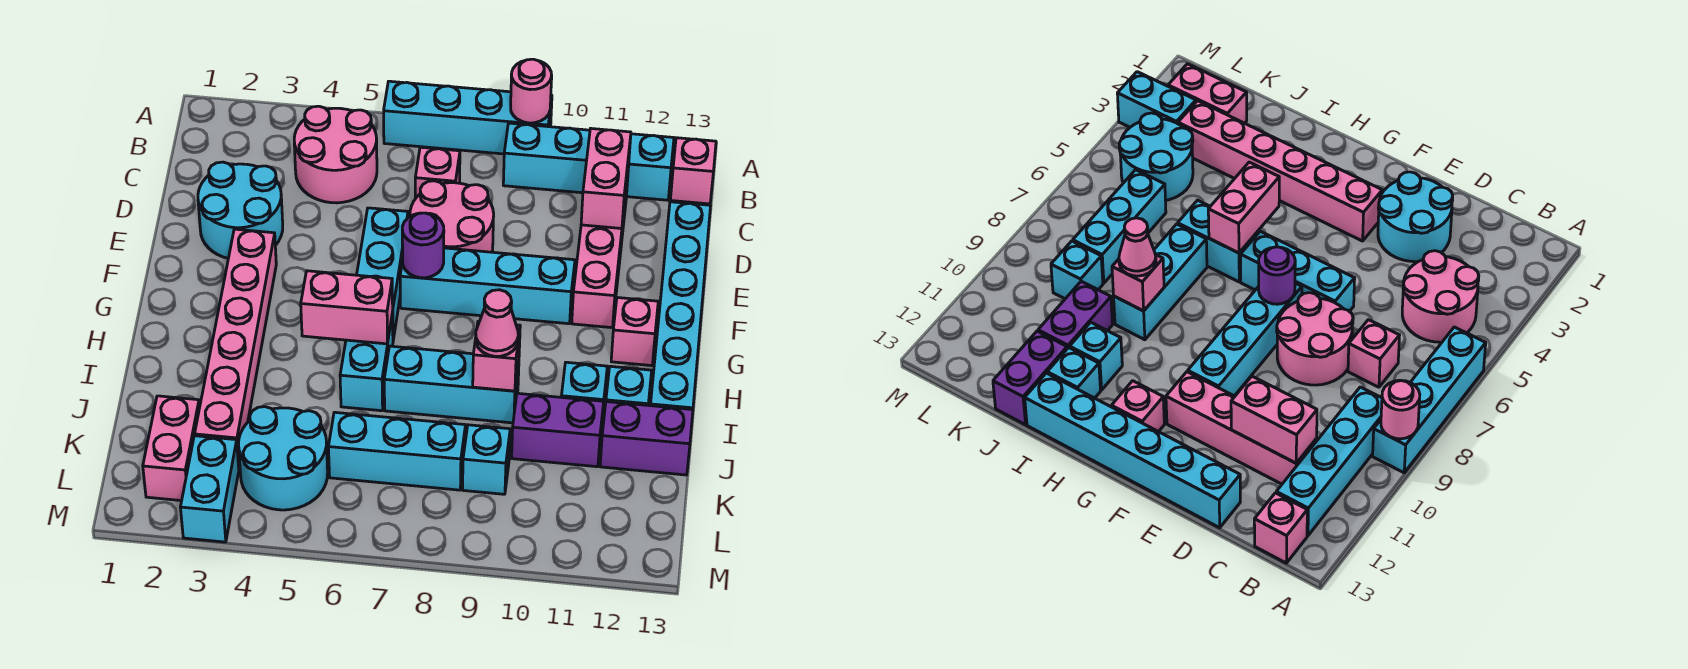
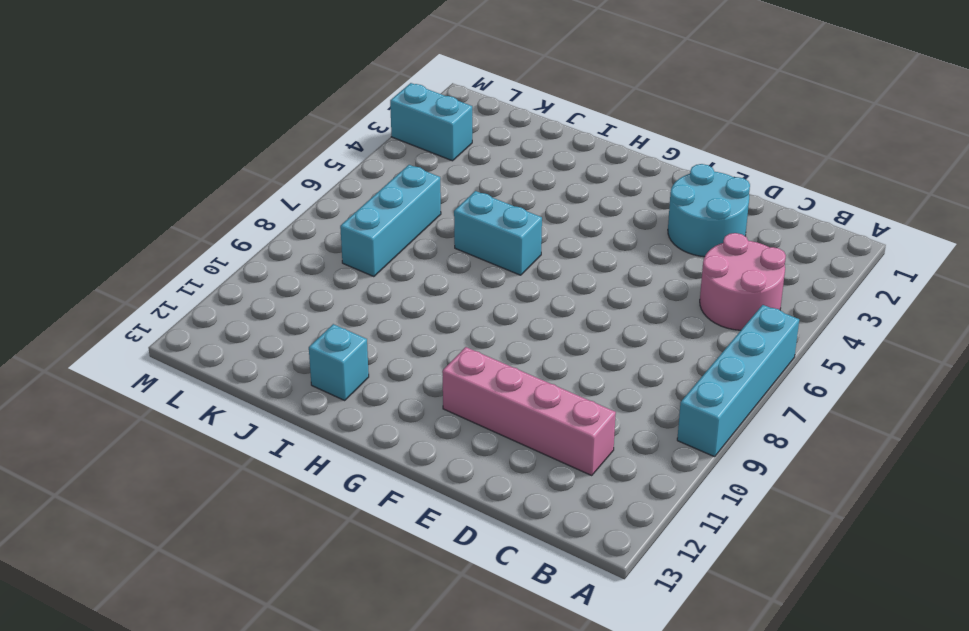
none -> cyan brick B9:B12 level 1
none -> pink brick B13 level 1
none -> pink brick C7 level 1
none -> pink round brick D7:E8 level 1

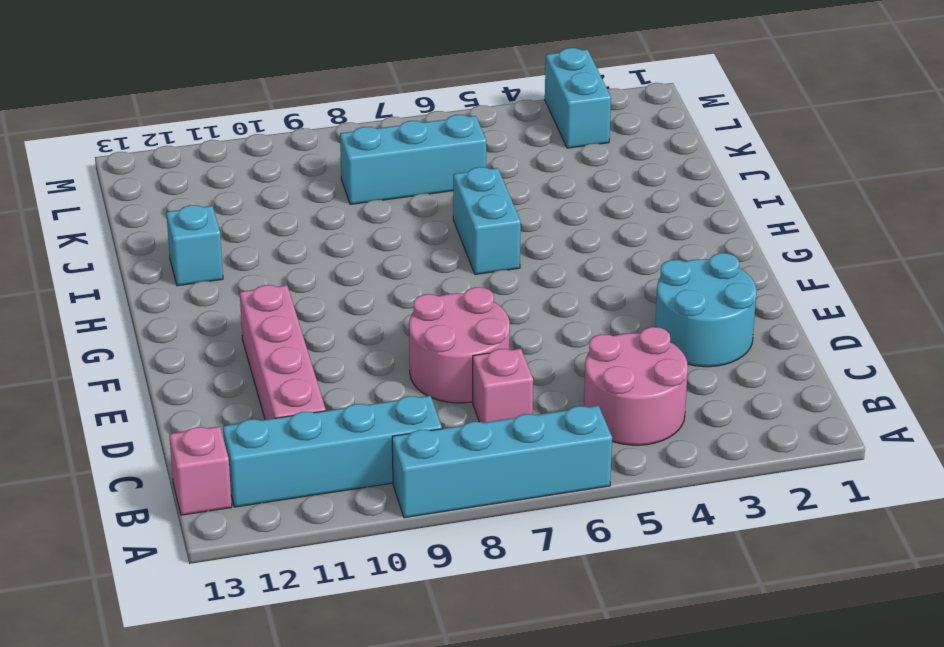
none -> cyan brick D13:I13 level 1
none -> cyan brick E6:G6 level 1
none -> pink brick F3:K3 level 1
none -> cyan brick F7:F10 level 1

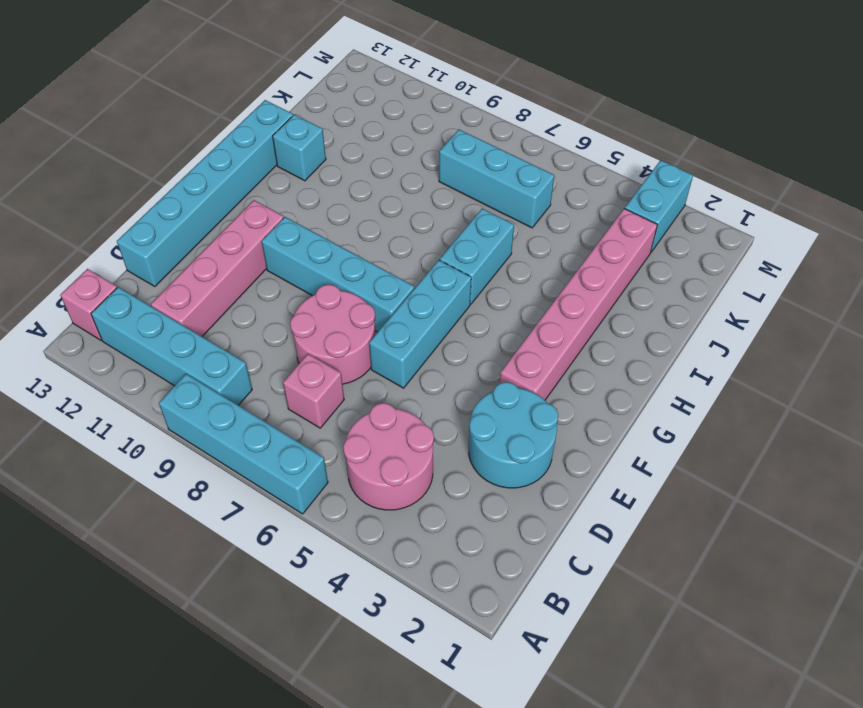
none -> pink brick G12 level 1
none -> cyan brick I7:I9 level 1
none -> cyan brick I11 level 1
none -> purple brick J10:J11 level 1

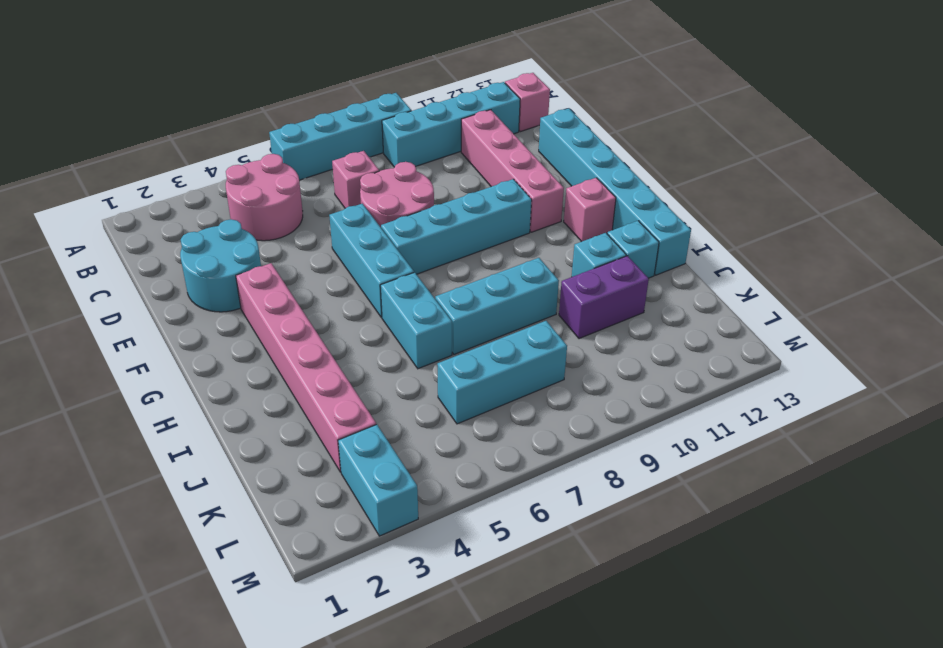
none -> purple brick J12:J13 level 1
none -> pink brick K2:L2 level 1
none -> cyan round brick K4:L5 level 1
none -> cyan brick K9 level 1

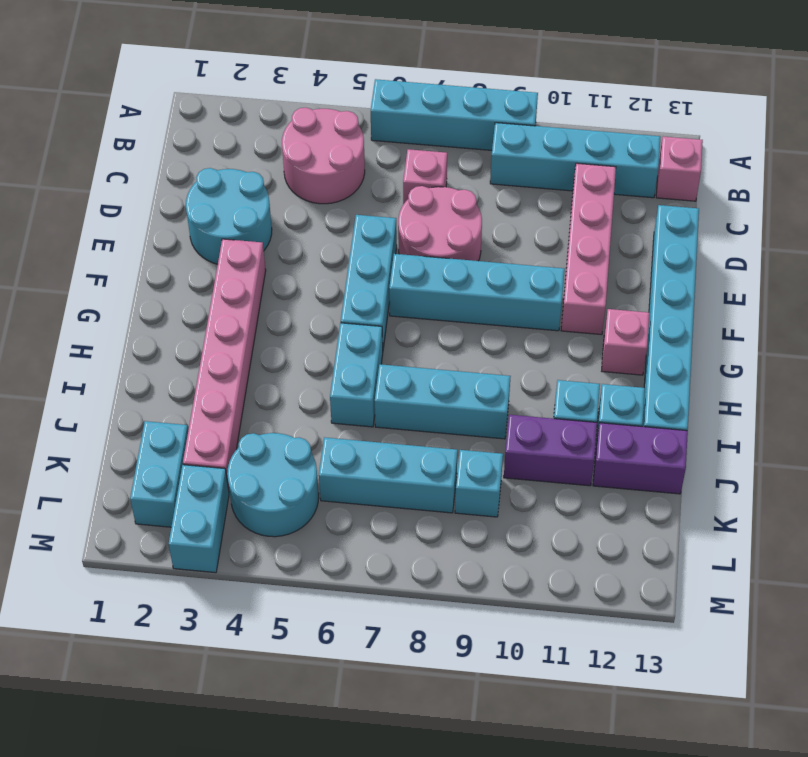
cyan brick K2:L2 level 1 -> pink brick K2:L2 level 1
none -> pink round brick A9 level 2
none -> pink brick C11:D11 level 2
none -> purple round brick F7 level 2
none -> pink brick H5:H6 level 2

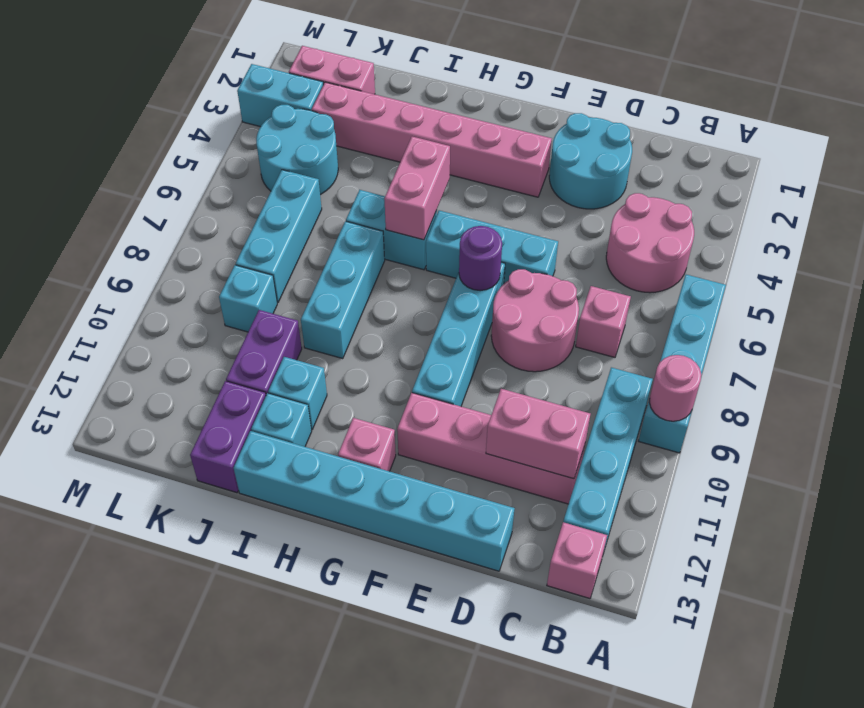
none -> pink brick I9 level 2
none -> pink cone I9 level 3

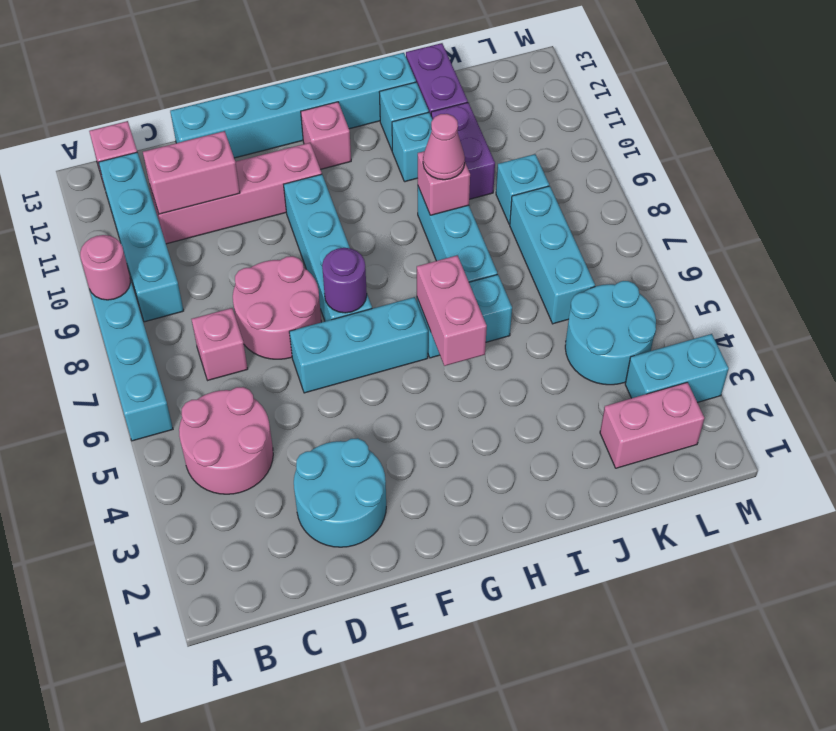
none -> pink brick F3:K3 level 1

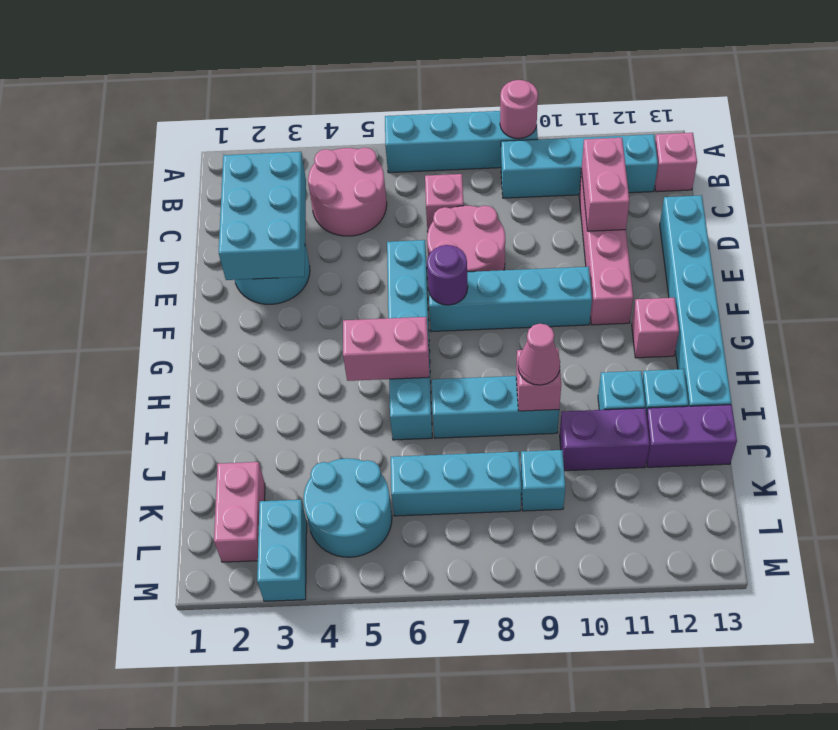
cyan brick C2:E3 level 2 -> none
none -> pink brick F3:K3 level 1

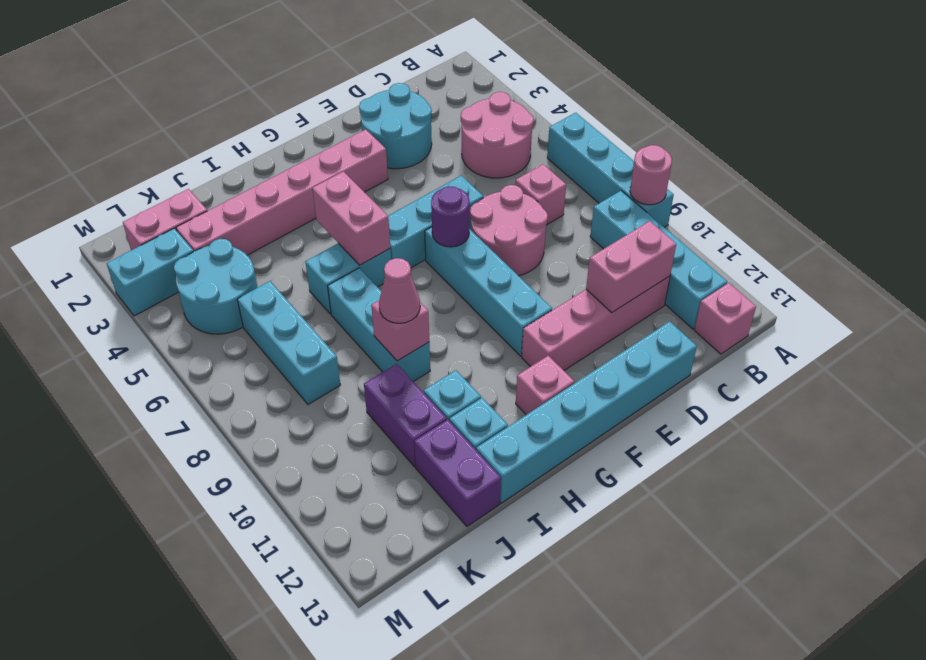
none -> cyan brick K9 level 1

